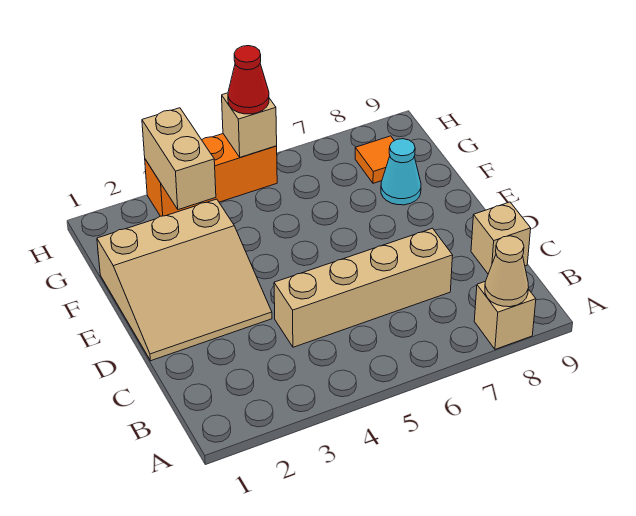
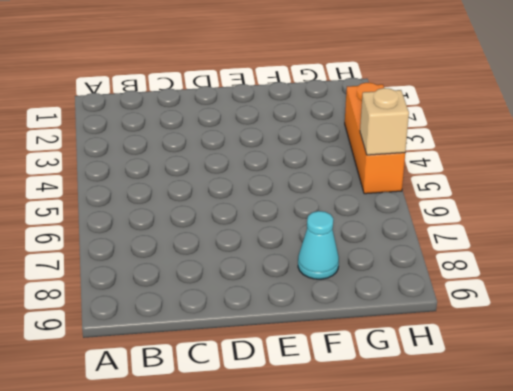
none -> tan brick A8 level 1
none -> tan brick C4:C7 level 1

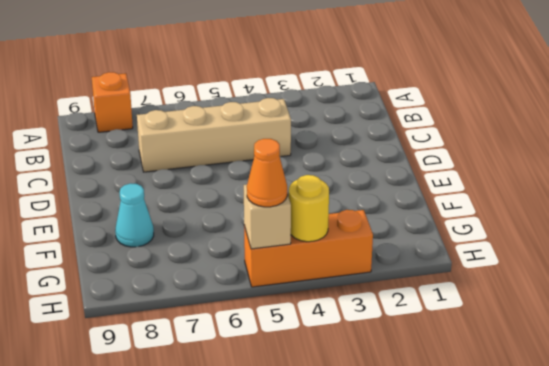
orange brick A8 level 1 -> tan brick A8 level 1
yellow round brick H4 level 2 -> none
orange cone H5 level 3 -> red cone H5 level 3
none -> tan brick C9 level 1
none -> tan slope D1:F3 level 1 top F

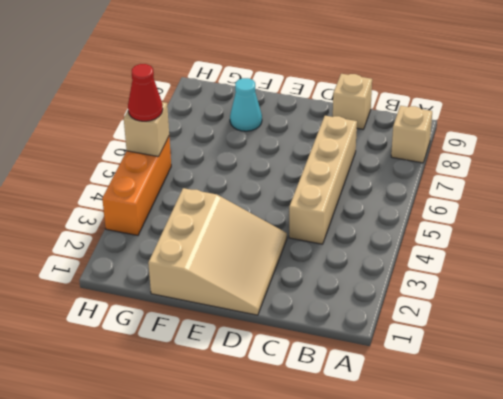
none -> orange tile G8 level 1
none -> tan cone A8 level 2

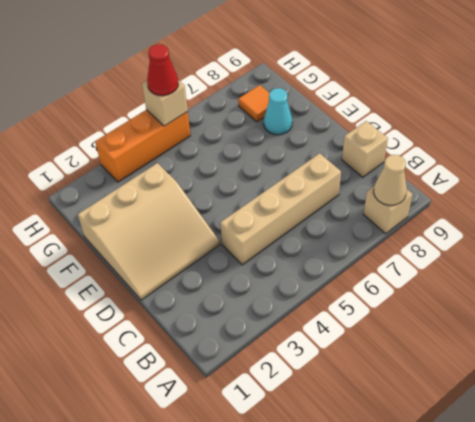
none -> tan brick G3:H3 level 2

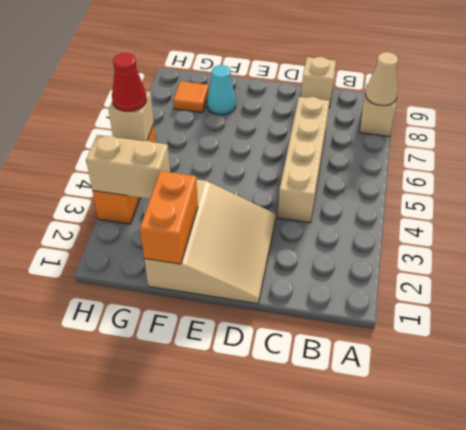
orange brick F1:F2 level 2 -> none

